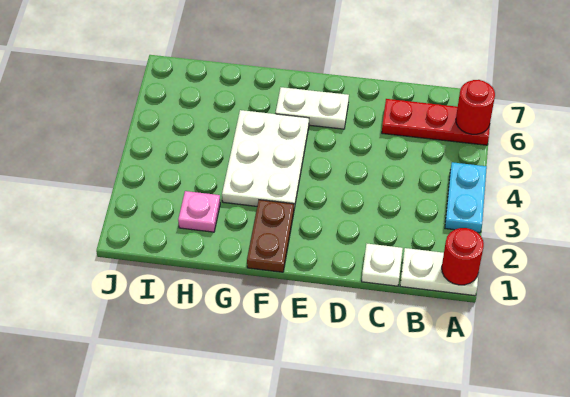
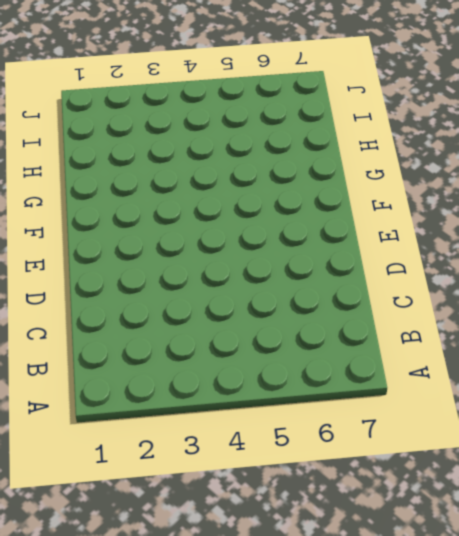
none -> white plate A1:B1 level 1
none -> cyan plate A3:A4 level 1

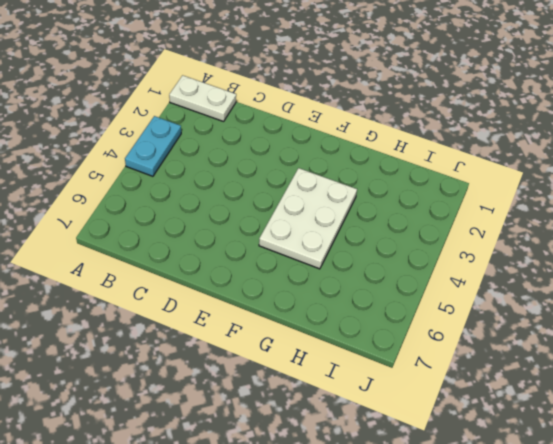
none -> red plate A6:C6 level 1
none -> white plate C1 level 1

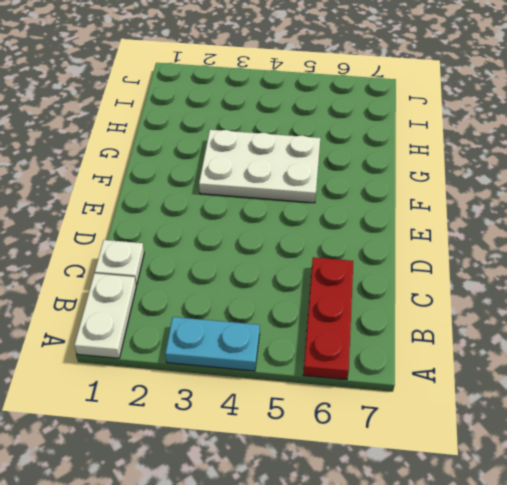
none -> white plate E6:F6 level 1
none -> brown plate F1:F2 level 1

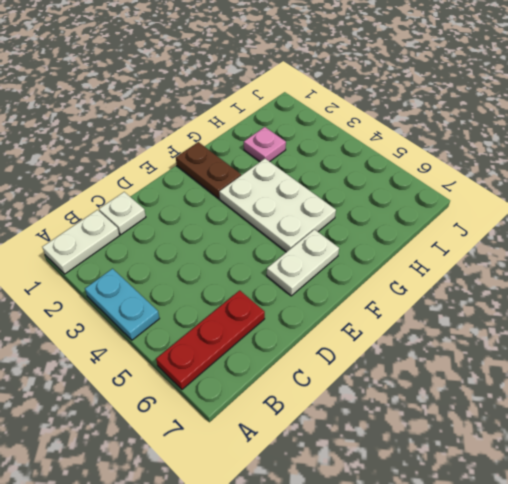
none -> red round brick A1 level 2
none -> red round brick A6 level 2

